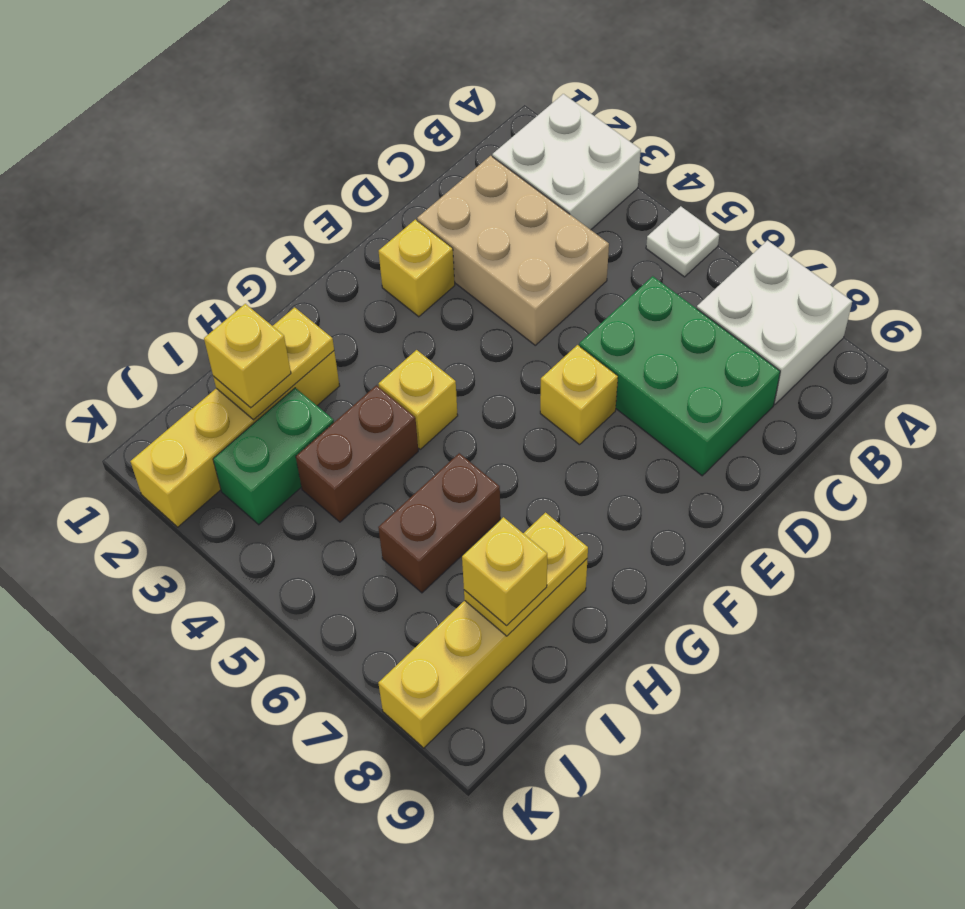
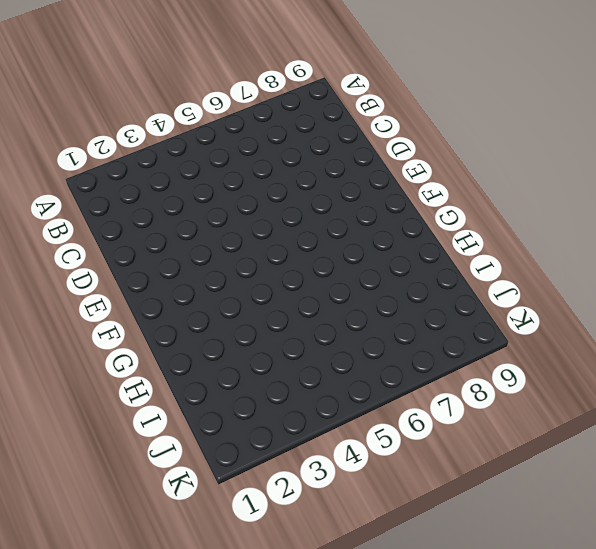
none -> white brick A2:B3 level 1
none -> white plate A5 level 1
none -> white brick A7:B8 level 1

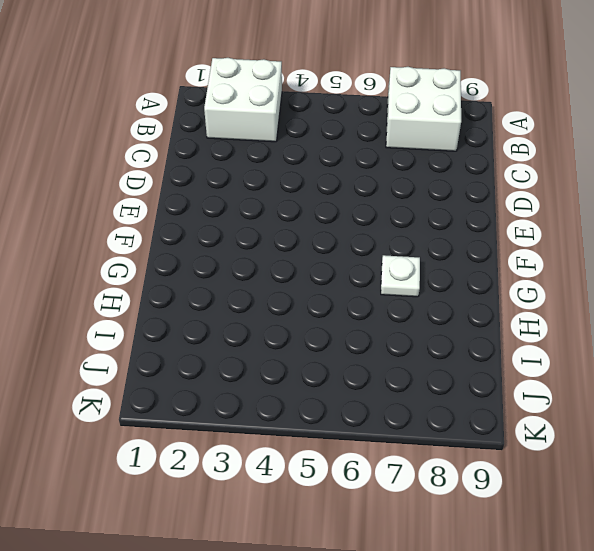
white plate G7 level 1 -> white plate A5 level 1
none -> tan brick C2:D4 level 1
none -> green brick C6:D8 level 1
none -> yellow brick E2 level 1

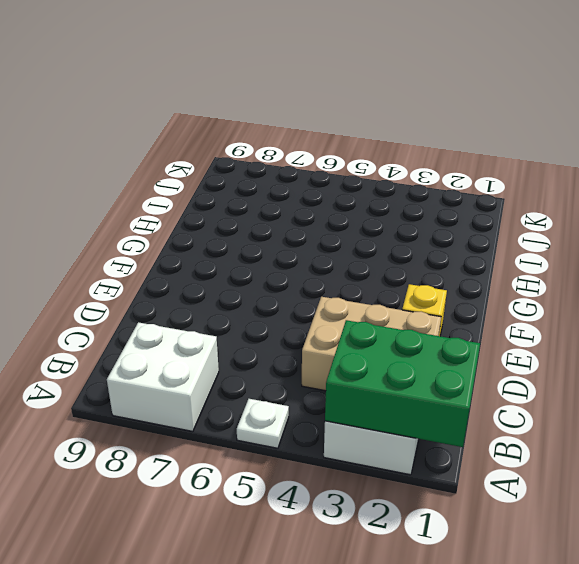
green brick A1:B3 level 2 -> green brick C6:D8 level 1
none -> yellow brick E6 level 1
none -> yellow brick G4 level 1
none -> yellow brick H2:K2 level 1

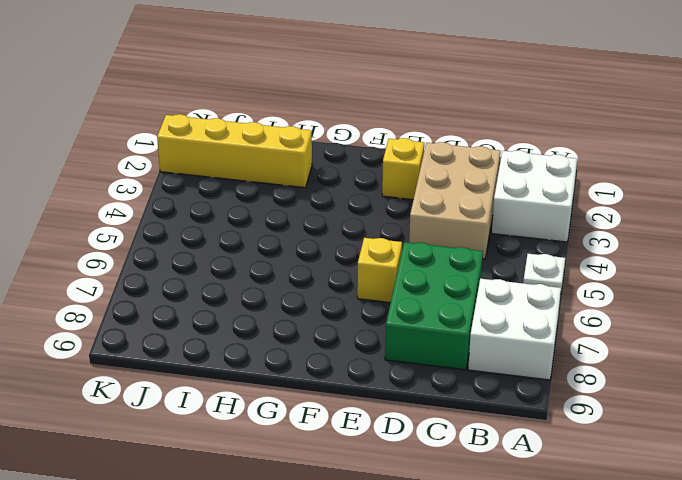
none -> yellow brick G4 level 1
none -> brown brick H4:I4 level 1
none -> brown brick H6:I6 level 1

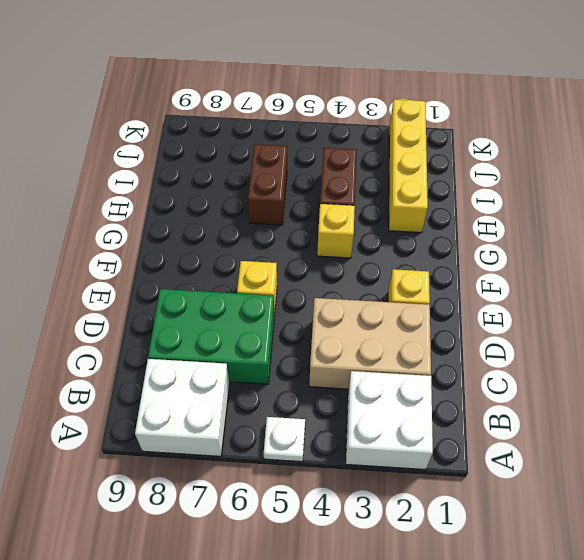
none -> yellow brick H8:K8 level 1
none -> green brick I3:J3 level 1
none -> yellow plate H2:I2 level 2

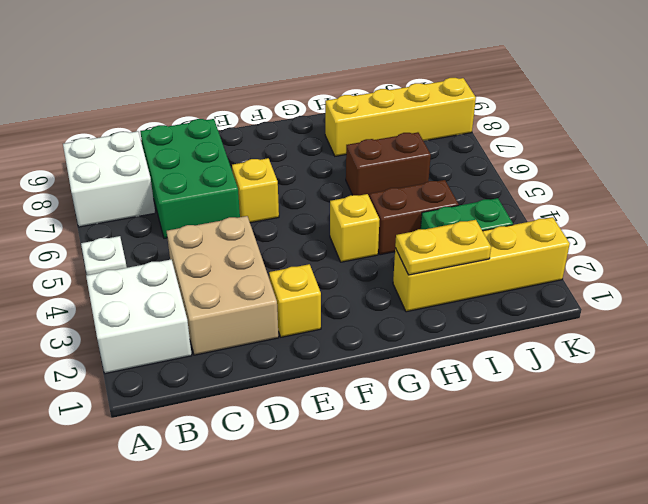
none -> yellow plate H8:I8 level 2
none -> yellow brick I2 level 3
none -> yellow brick I8 level 3

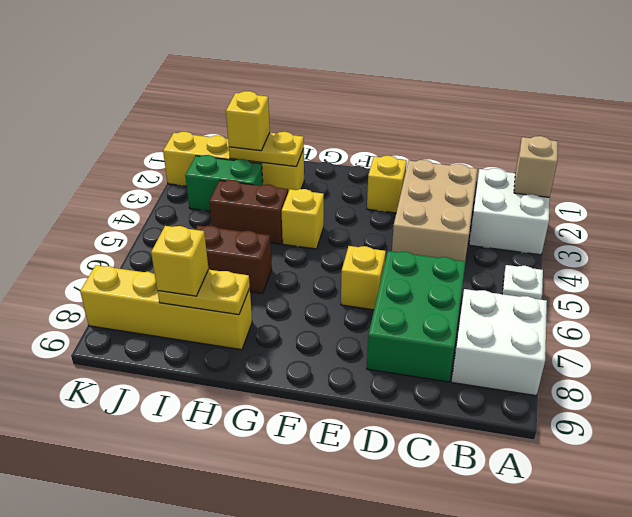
tan brick A2 level 2 -> none

